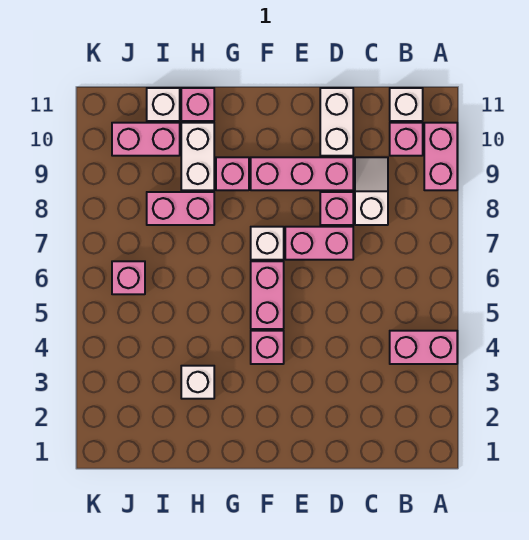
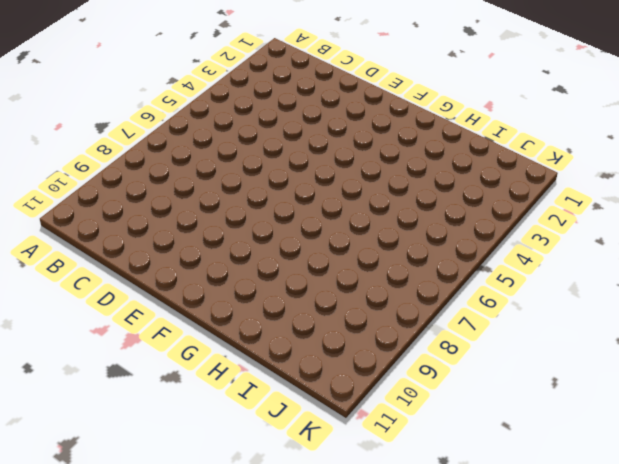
none -> pink brick A4:B4 level 1
none -> pink brick A9:A10 level 1
none -> pink brick B10 level 1

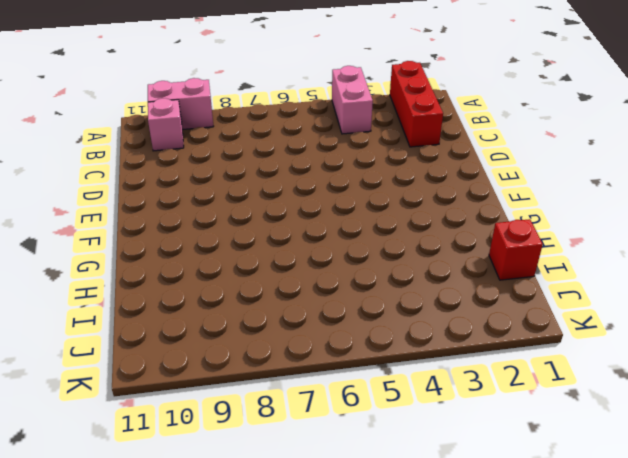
red brick A2:C2 level 1 -> none
red brick I1 level 1 -> none
none -> white brick B11 level 1
none -> white slope C8:C9 level 1 top 8
none -> pink brick D7:E7 level 1

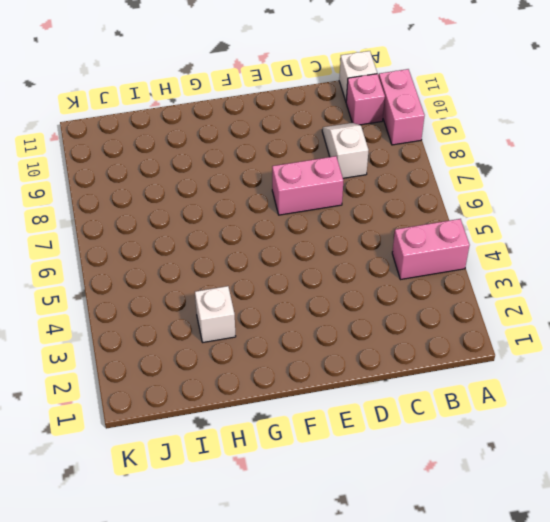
none -> pink brick D8 level 1
none -> pink brick D9:F9 level 1
none -> white brick D10:D11 level 1

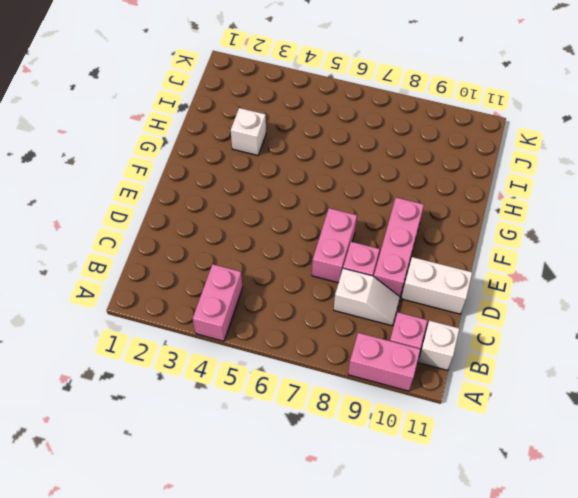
none -> pink brick F4 level 1
none -> pink brick F5:F6 level 1
none -> white brick F7 level 1

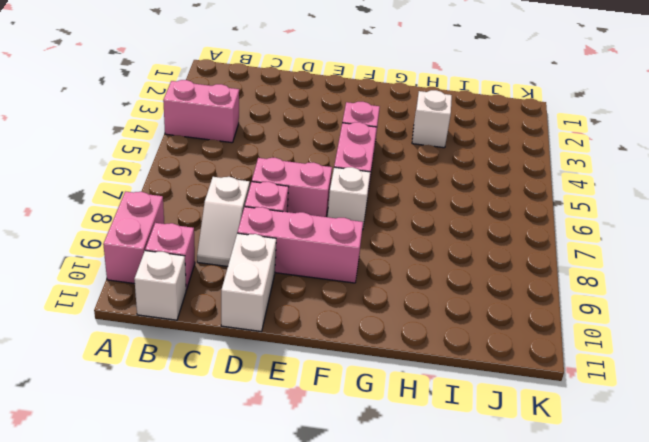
none -> pink brick G9 level 1
none -> pink brick H8:I8 level 1
none -> white brick H9:H10 level 1

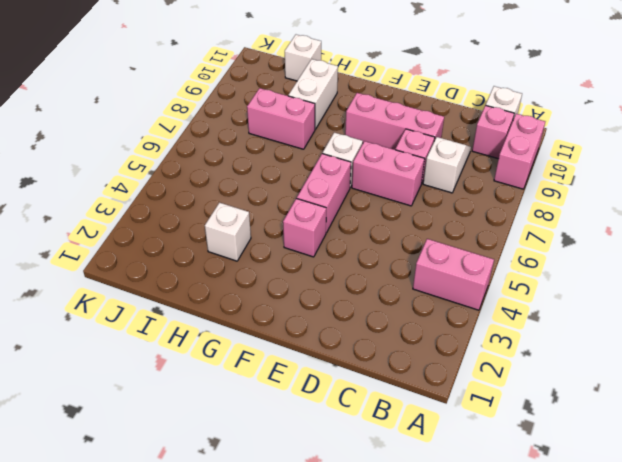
none -> white brick D10:D11 level 1
none -> pink brick G9 level 1
none -> pink brick H11 level 1

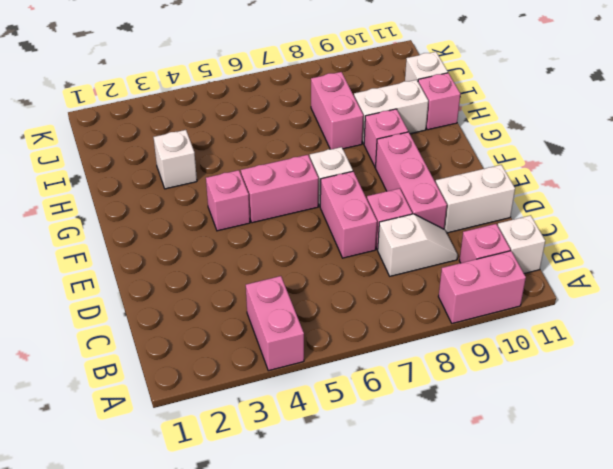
none -> pink brick I10:J10 level 1
none -> pink brick J6 level 1

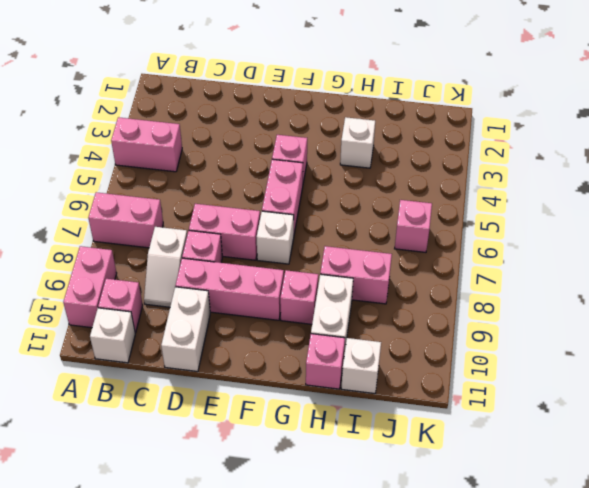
pink brick A7:B7 level 1 -> pink brick I10:J10 level 1

